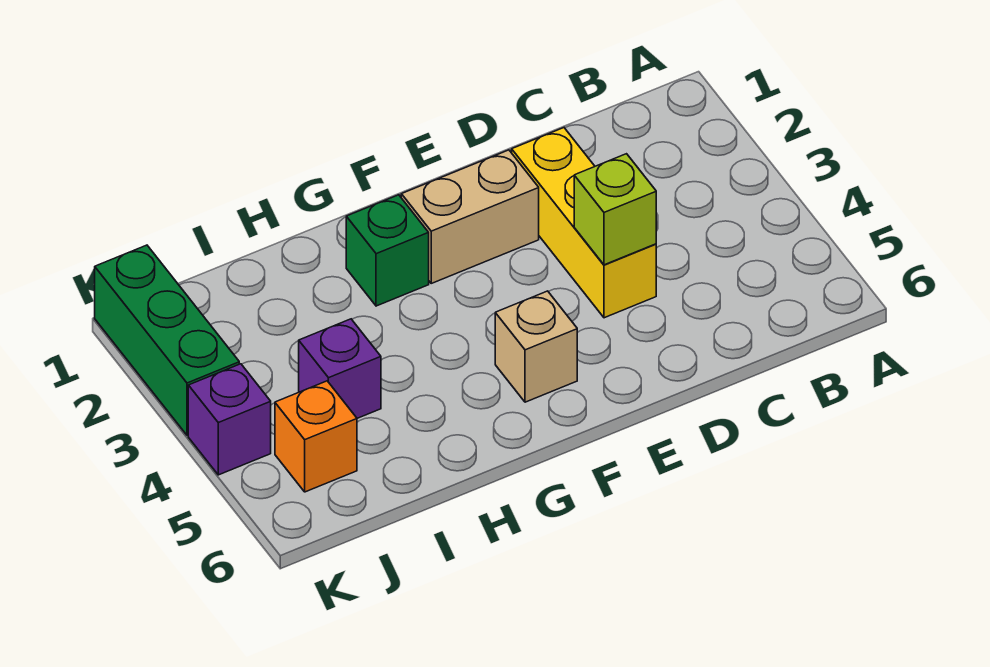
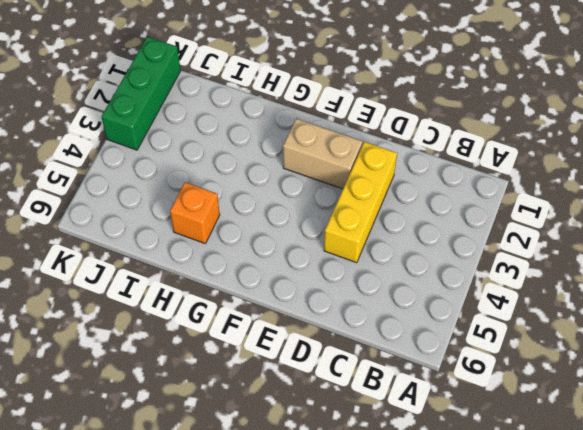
orange brick H5 level 1 -> orange brick J5 level 1
none -> tan brick F5 level 1
none -> green brick G2 level 1

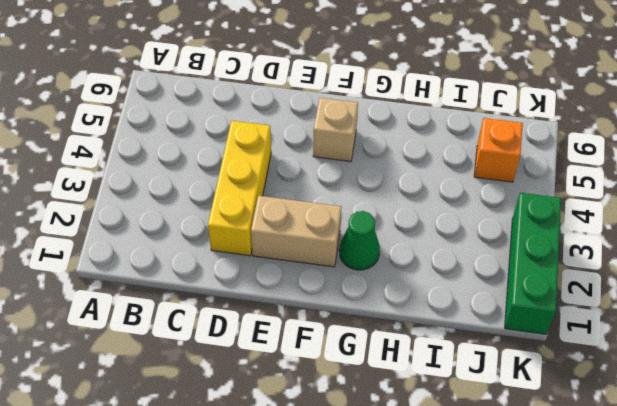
green cone G2 level 1 -> green brick G2 level 1
none -> purple brick I4 level 1
none -> purple brick K4 level 1

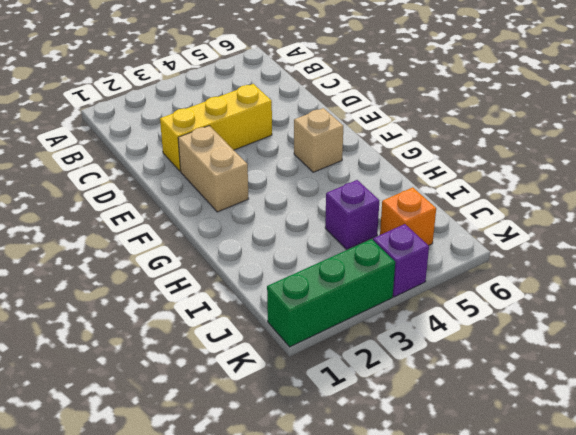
none -> green brick G2 level 1
none -> lime brick D4 level 2

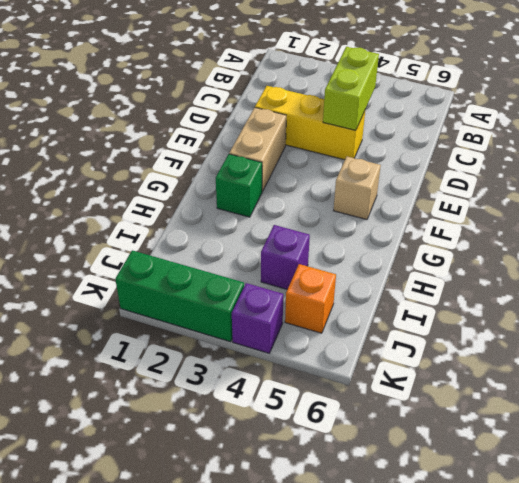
lime brick C4:D4 level 2 -> lime brick D4 level 2

